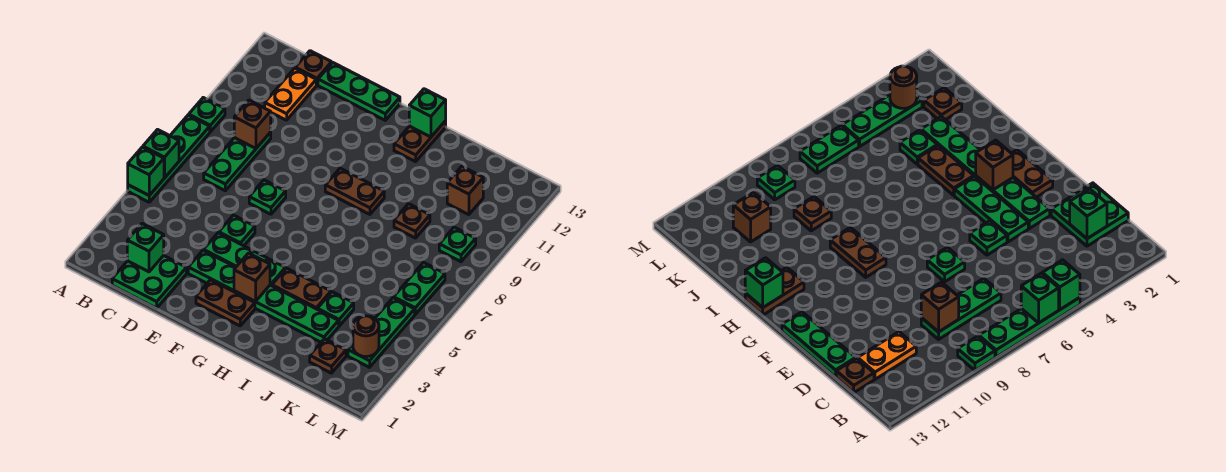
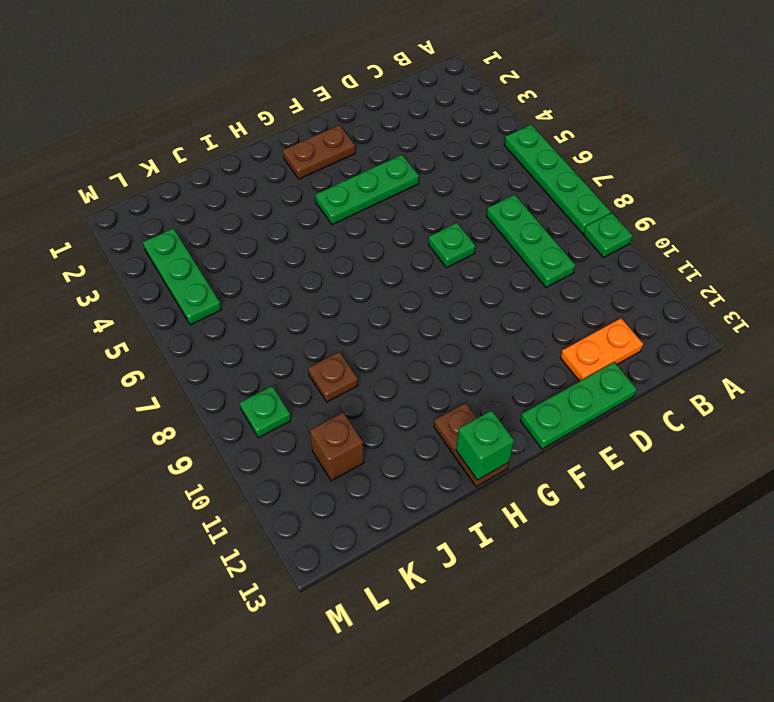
orange plate C12:D12 level 1 -> orange plate C11:C12 level 1
none -> green plate C1:D2 level 1
none -> brown plate C13 level 1
none -> green plate E3:J3 level 1

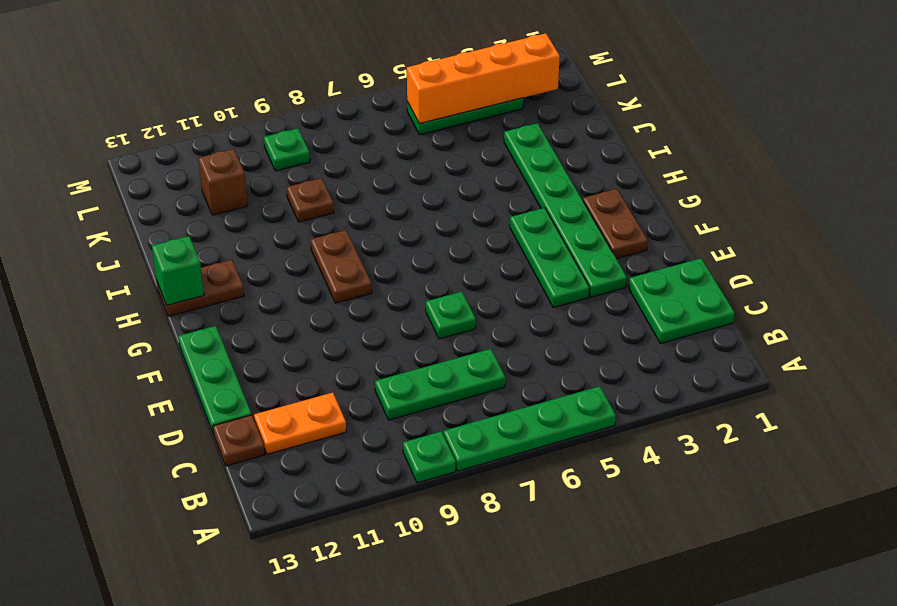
orange brick L2:L5 level 2 -> brown round brick L3 level 2
none -> green plate E5 level 1
none -> brown plate H4:I4 level 1
none -> green plate J4 level 1

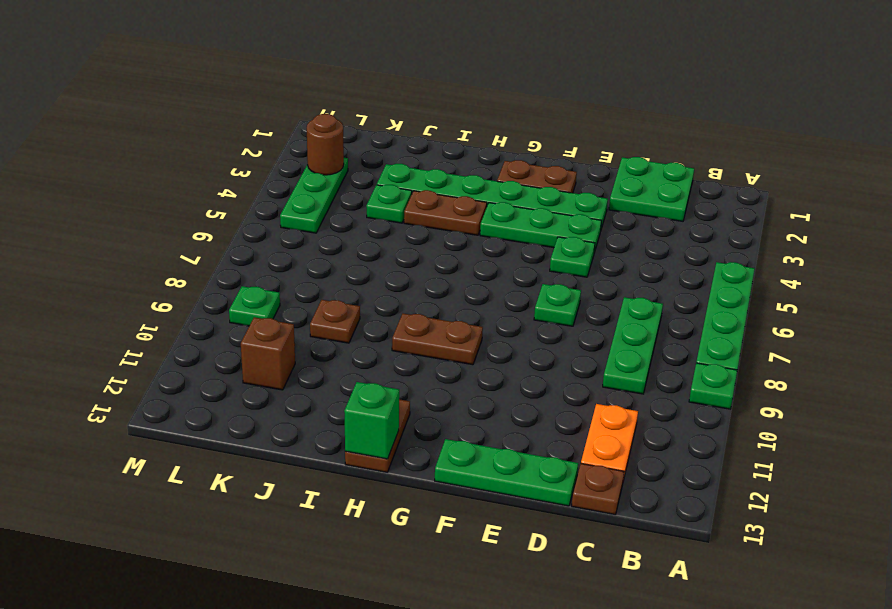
none -> brown plate K2 level 1
none -> green plate L6:L7 level 1
none -> green brick A5 level 2

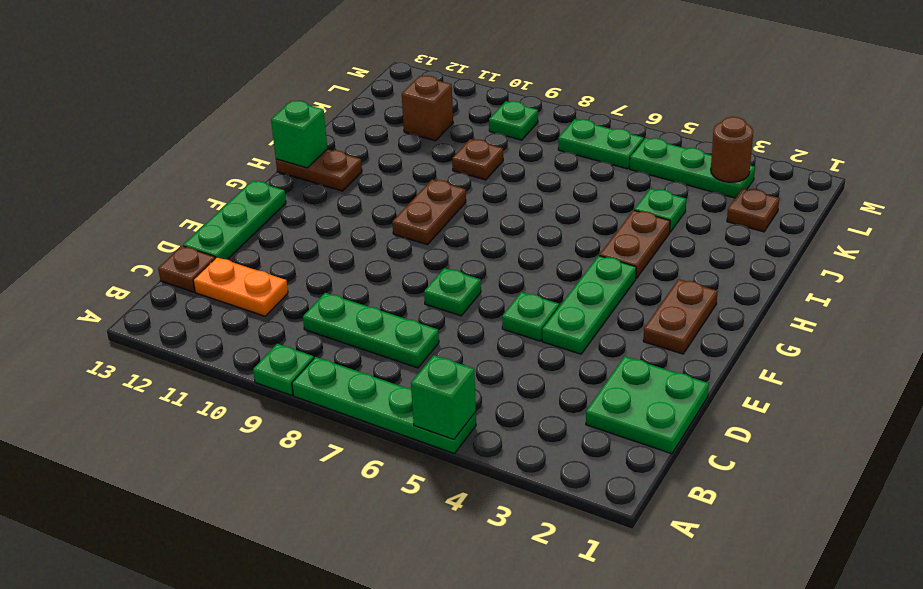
none -> green plate E3:J3 level 1
none -> green brick A6 level 2
none -> green brick C2 level 2

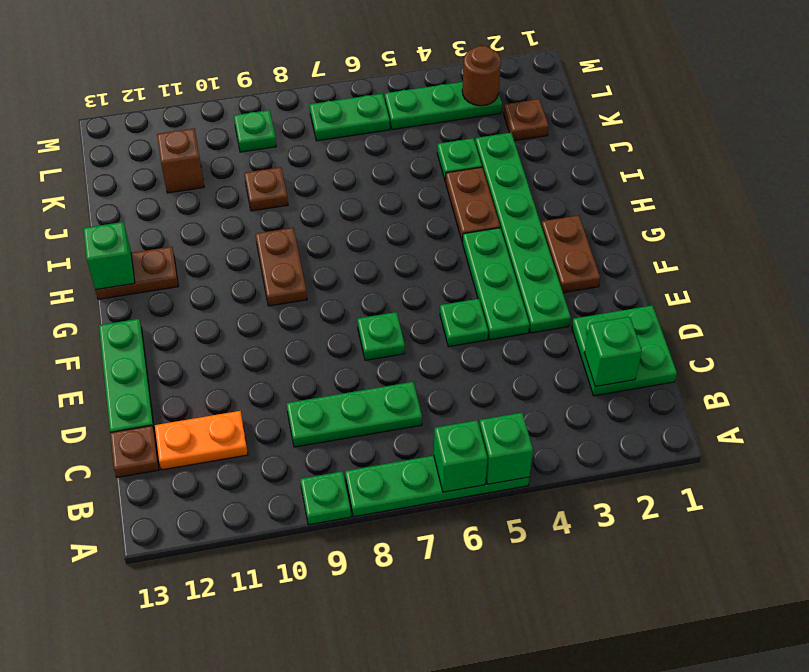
none -> brown brick C9 level 2
none -> brown brick G3 level 2

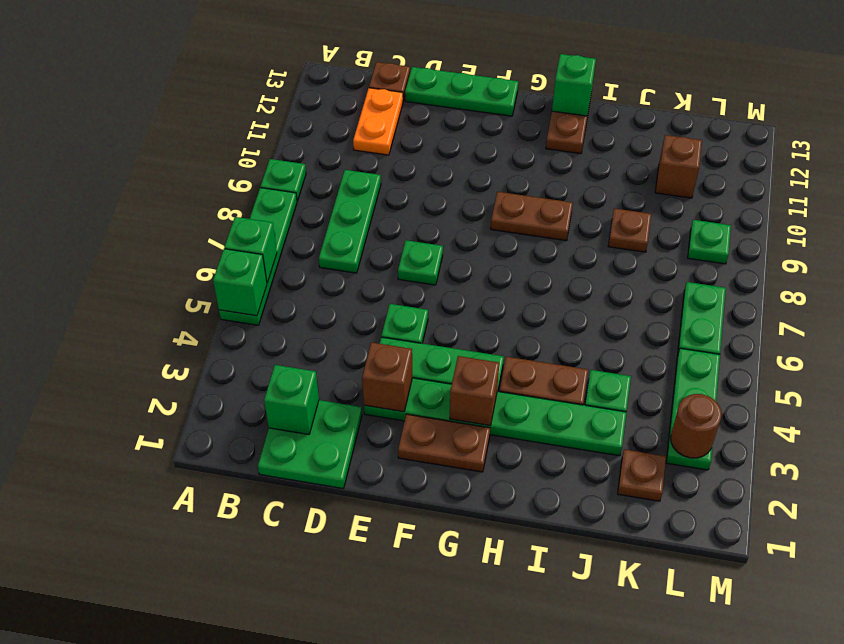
brown brick E3 level 2 -> brown brick C9 level 2

